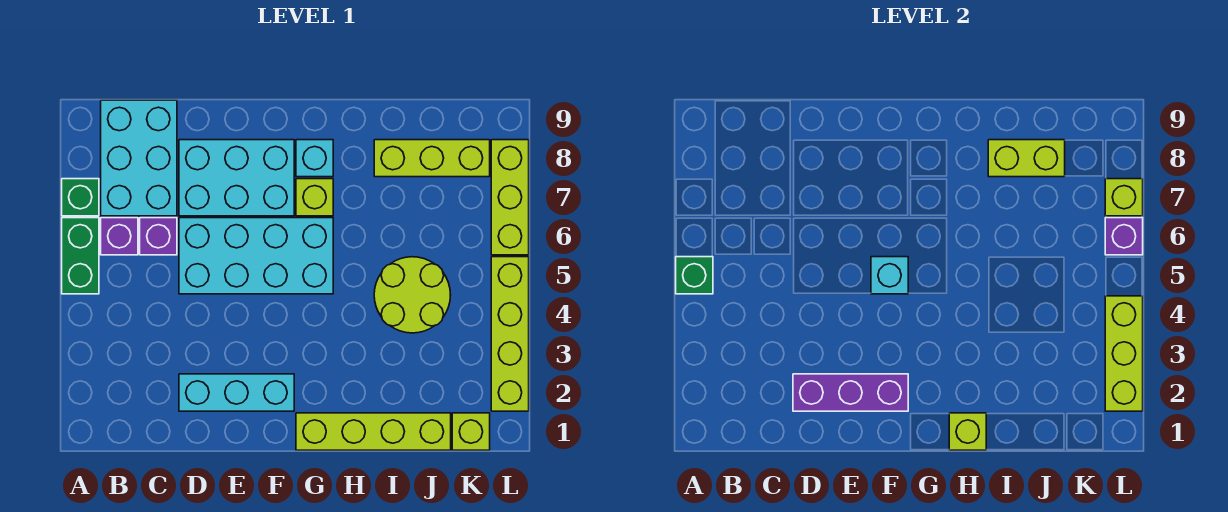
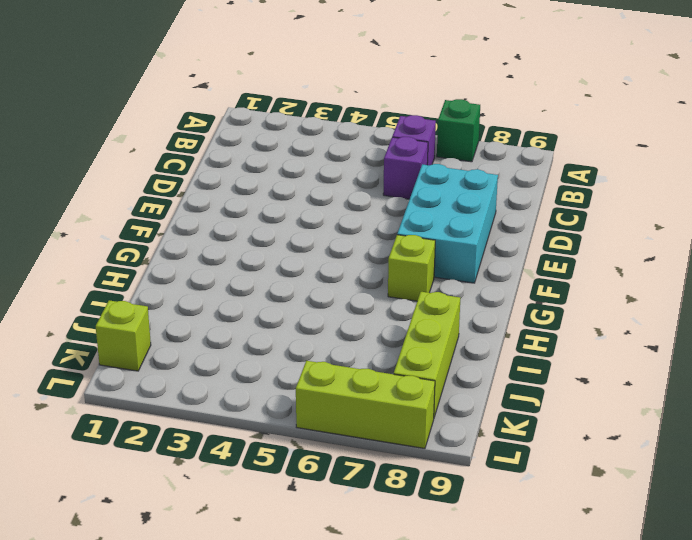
none -> green brick A5:A6 level 1
none -> cyan brick B7:C9 level 1
none -> cyan brick D2:F2 level 1

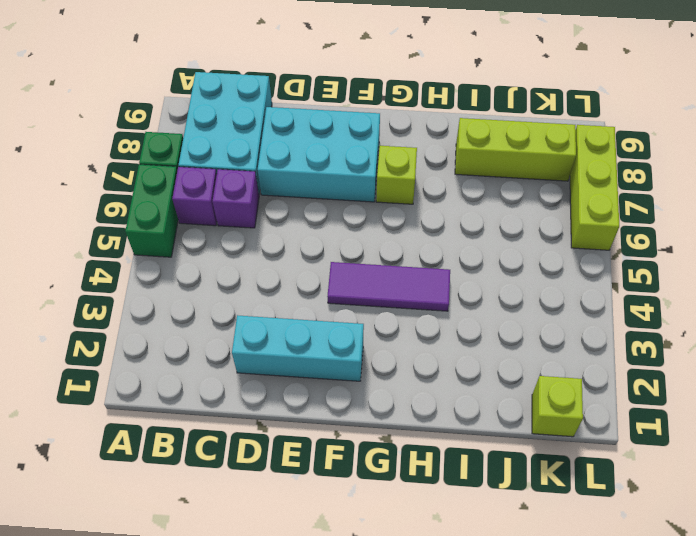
purple tile F4:H4 level 1 -> none
none -> cyan brick D5:G6 level 1
none -> lime brick G1:J1 level 1
none -> cyan brick G8 level 1

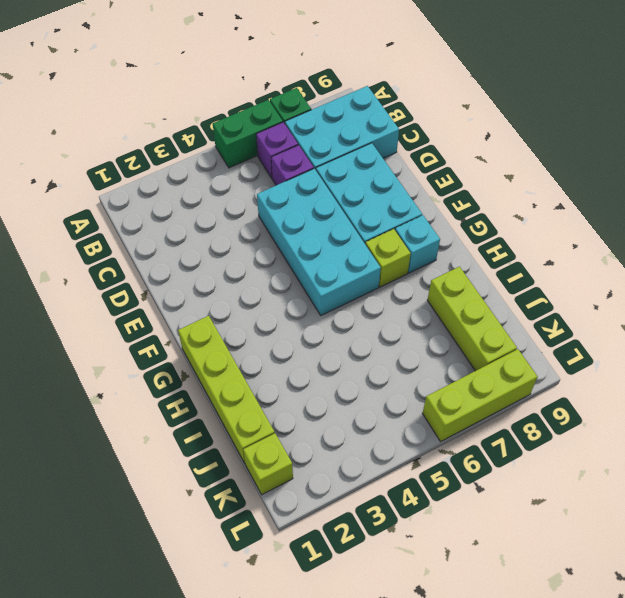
none -> cyan brick D2:F2 level 1
none -> lime round brick I4:J5 level 1
none -> lime brick L2:L5 level 1

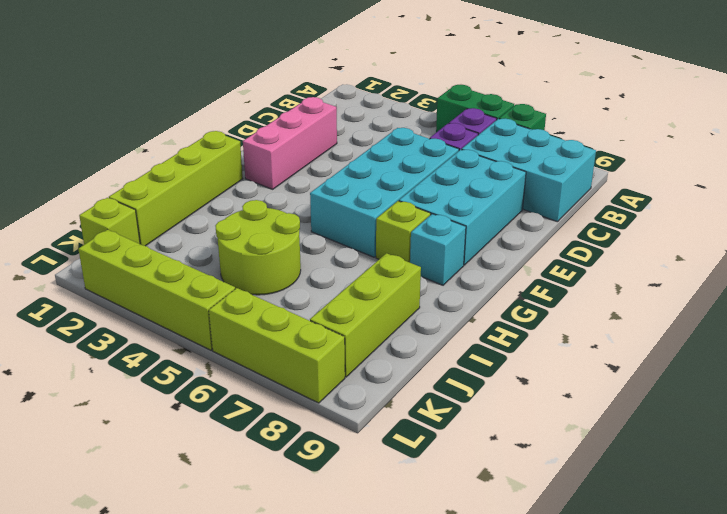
pink brick D2:F2 level 1 -> cyan brick D2:F2 level 1
none -> green brick A5 level 2
none -> purple brick D2:F2 level 2
none -> cyan brick F5 level 2

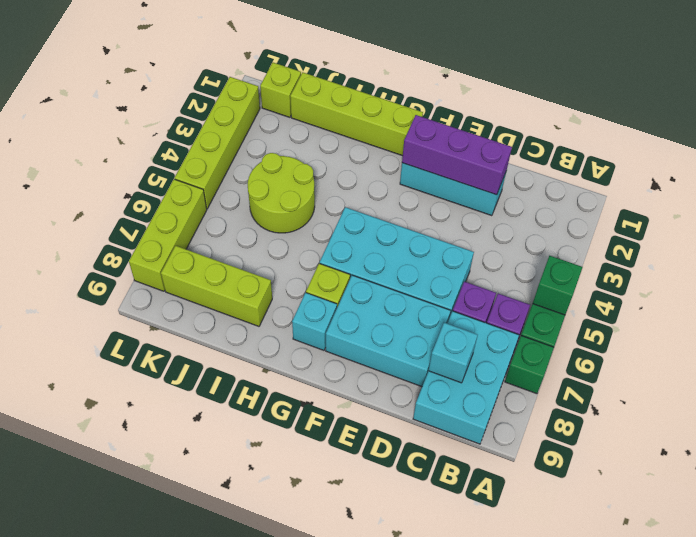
cyan brick C8 level 2 -> cyan brick F5 level 2
none -> lime brick H1 level 2
none -> lime brick I8:J8 level 2
none -> lime brick L2:L4 level 2

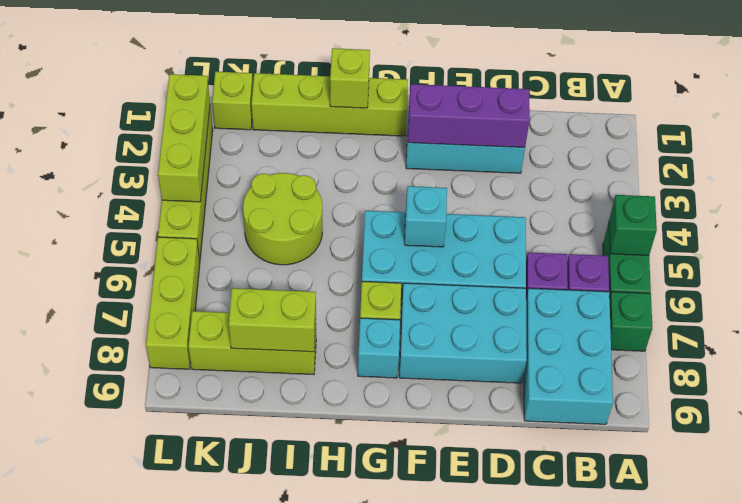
none -> purple brick L6 level 2
none -> lime brick L7 level 2

